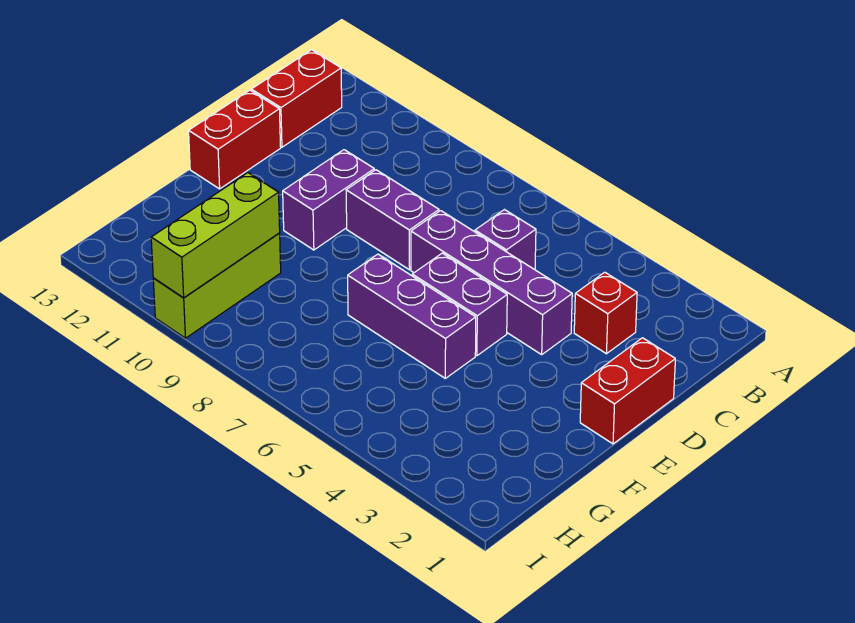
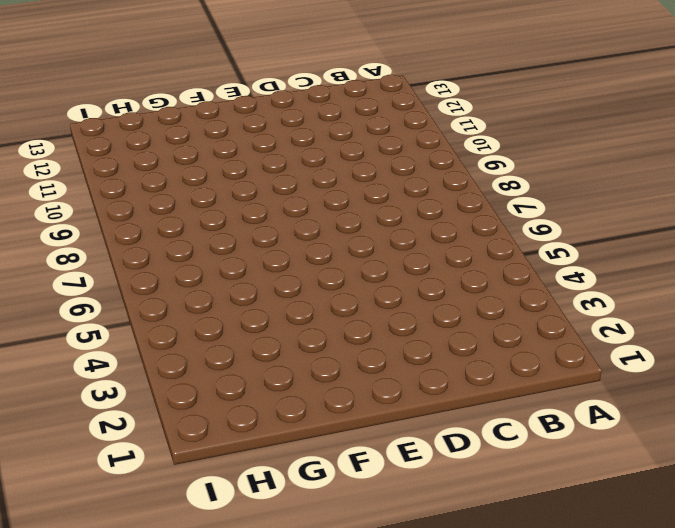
none -> red brick B13:C13 level 1
none -> red brick C3 level 1
none -> purple brick C6 level 1

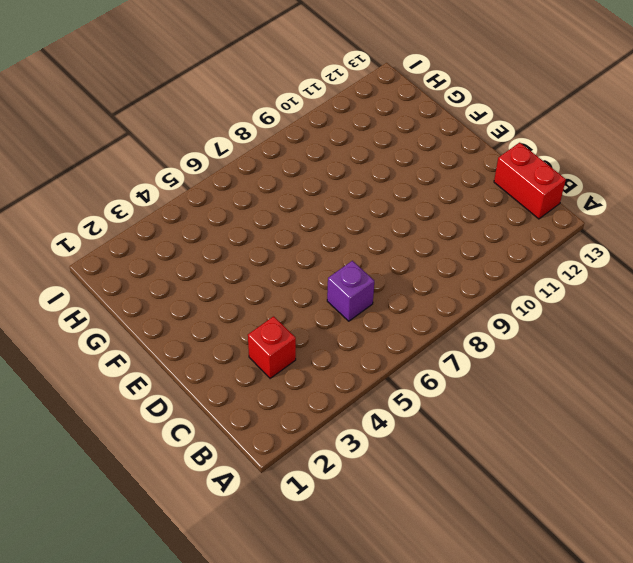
none -> red brick D1:E1 level 1
none -> purple brick D4:D7 level 1
none -> purple brick D8:D9 level 1

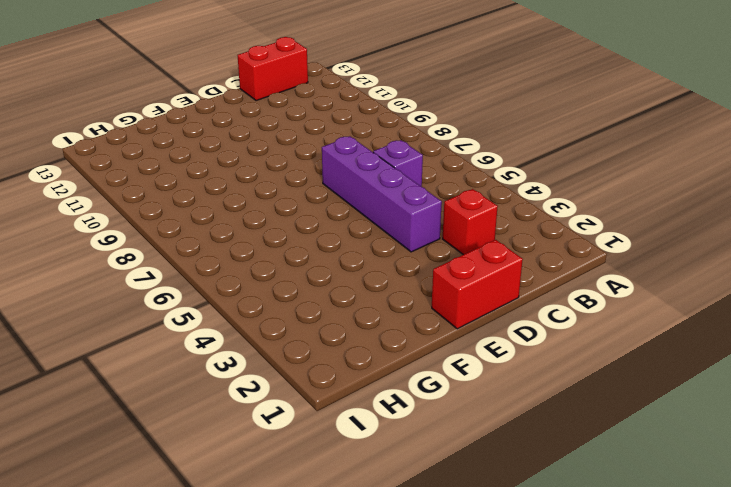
none -> purple brick D8:D9 level 1
none -> purple brick D10:E10 level 1
none -> red brick D13:E13 level 1

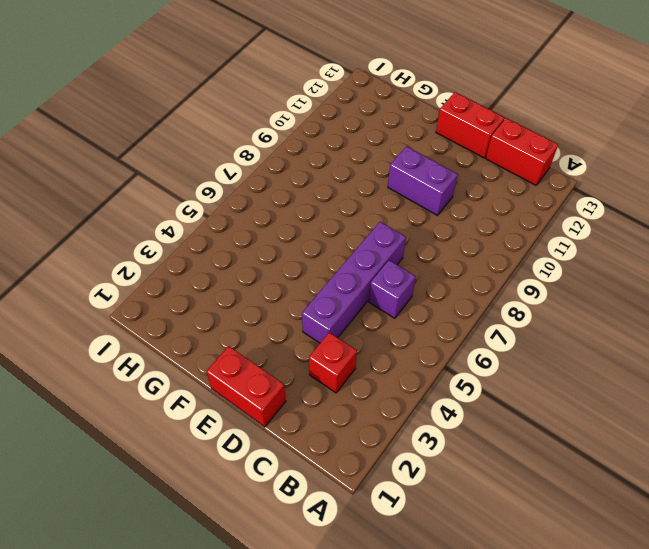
none -> purple brick D8:D9 level 1
none -> purple brick E5:E6 level 1
none -> purple brick F5:F7 level 1

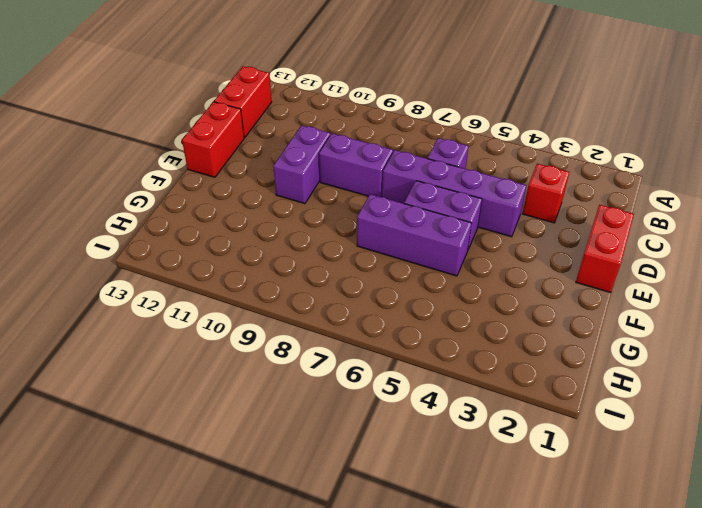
none -> lime brick G10:I10 level 1
none -> lime brick G10:I10 level 2

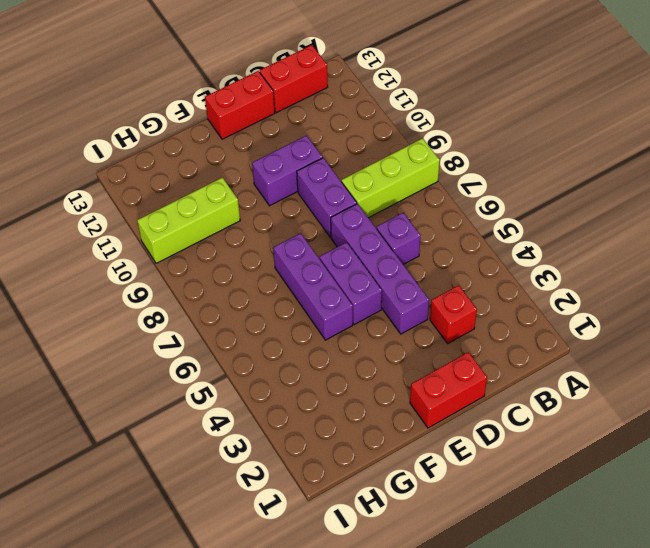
lime brick A8:C8 level 1 -> lime brick G10:I10 level 2

